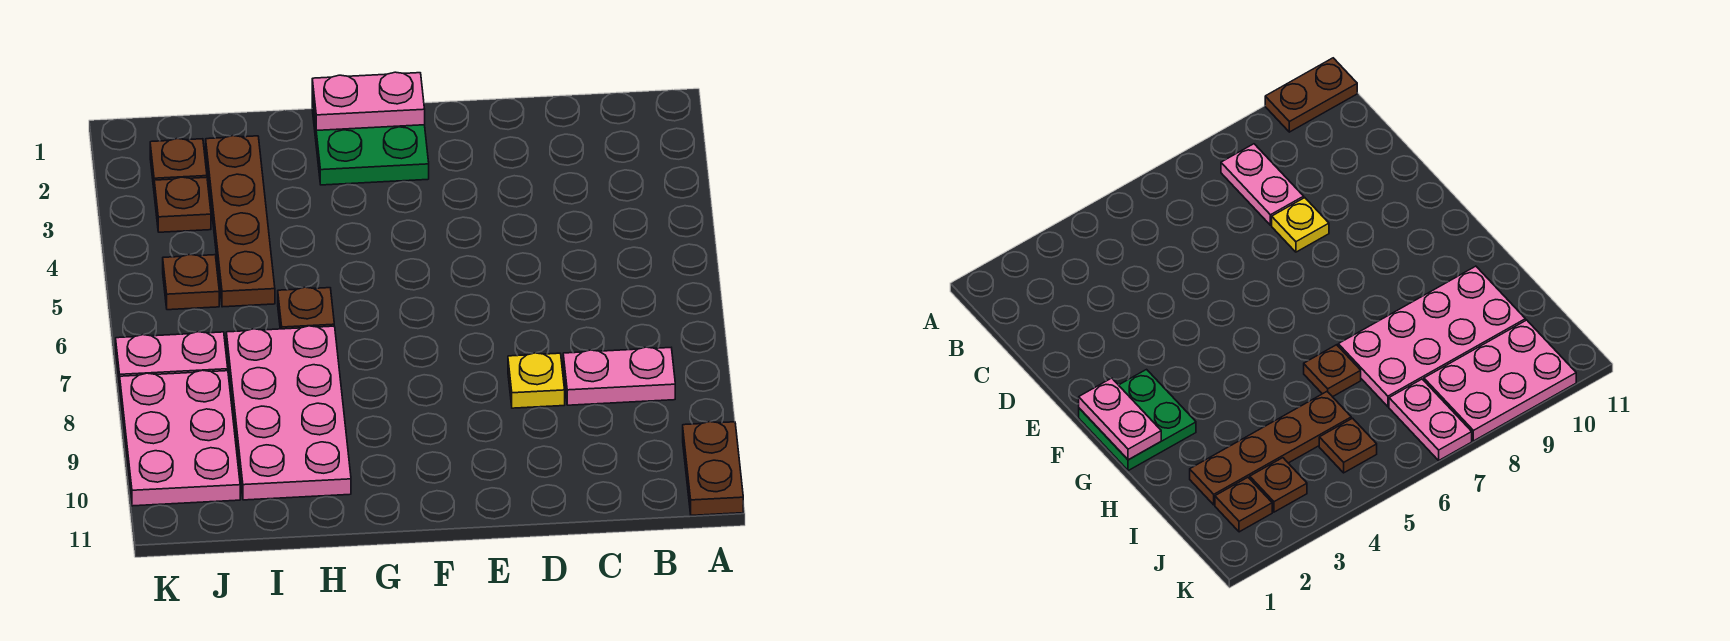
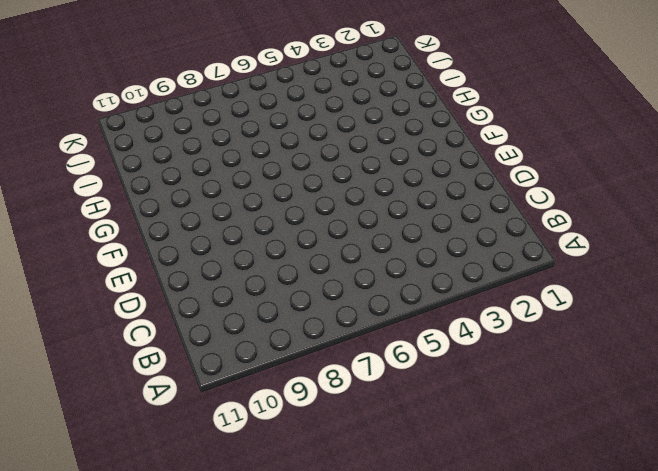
none -> brown plate A10:A11 level 1
none -> pink plate B8:C8 level 1
none -> yellow plate D8 level 1

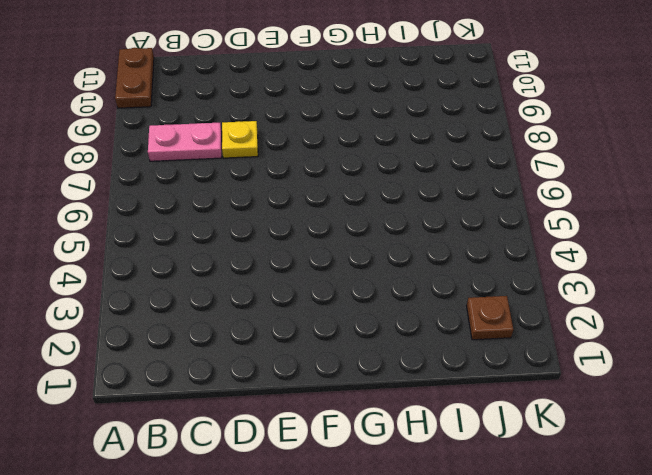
none -> green plate F1:G2 level 1
none -> brown plate H6 level 1
none -> pink plate H7:I10 level 1

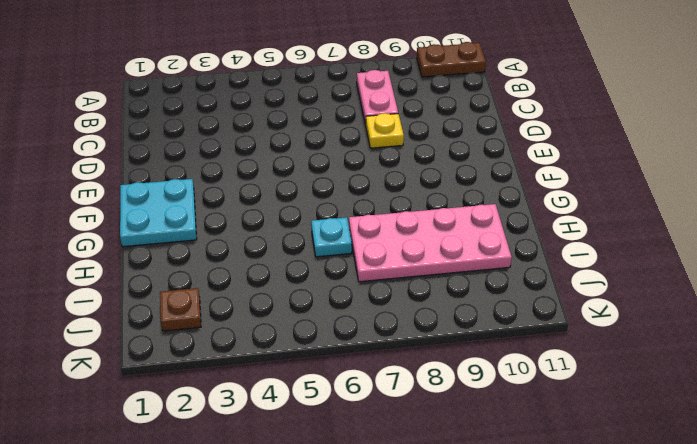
cyan plate F1:G2 level 1 -> green plate F1:G2 level 1
cyan plate H6 level 1 -> brown plate H6 level 1
none -> brown plate I2:I5 level 1
none -> brown plate J3 level 1
none -> brown plate J5 level 1

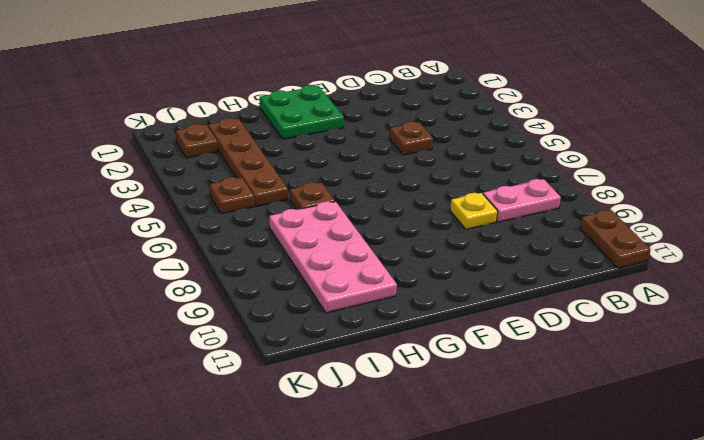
brown plate D4 level 1 -> brown plate J3 level 1
none -> pink plate J7:K7 level 1
none -> pink plate J8:K10 level 1
none -> pink plate F1:G1 level 2

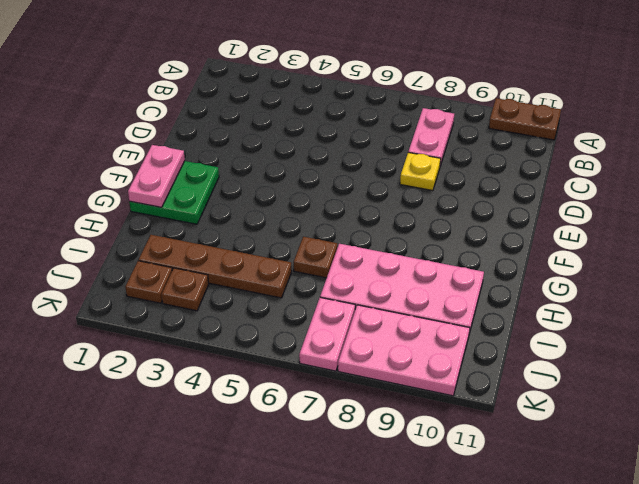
none -> brown plate J5 level 1

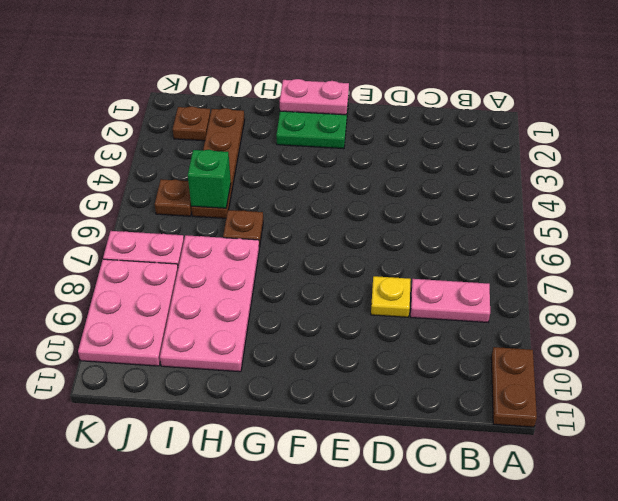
green brick I5 level 2 -> none
none -> brown plate J3 level 1

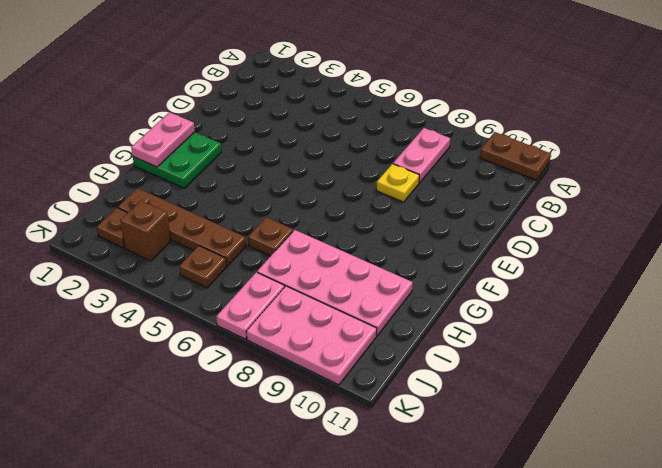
brown brick J3 level 1 -> brown plate J3 level 1

